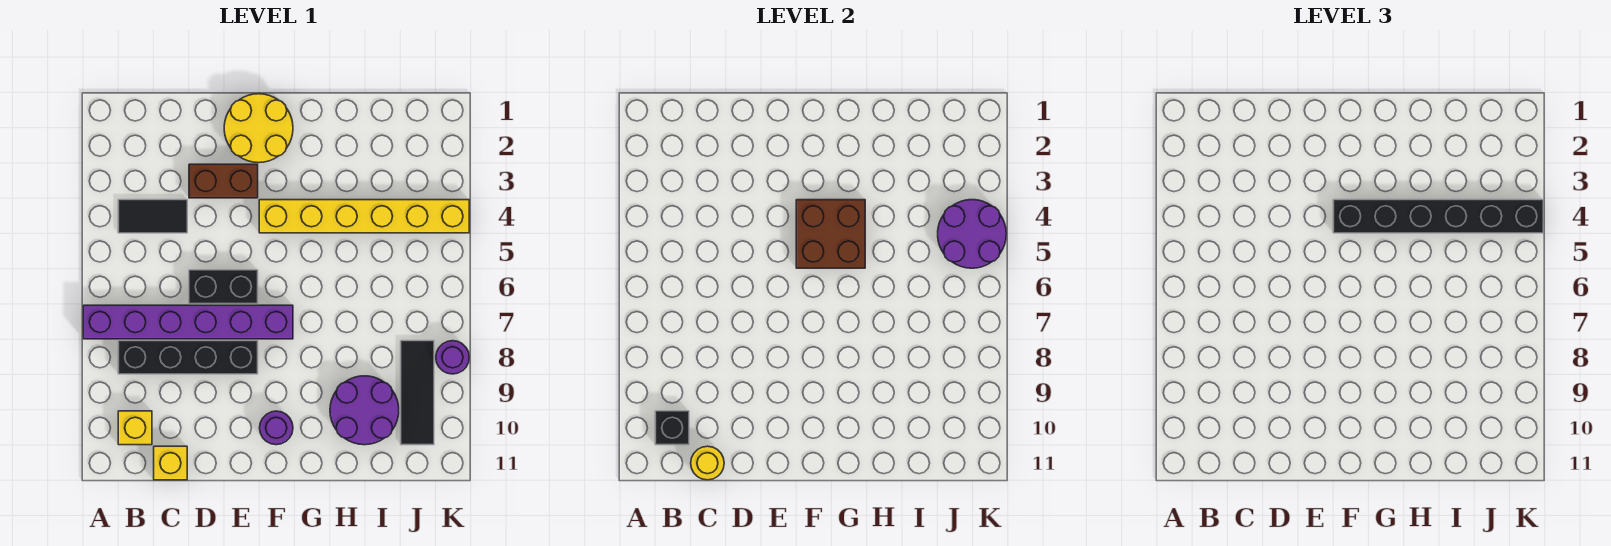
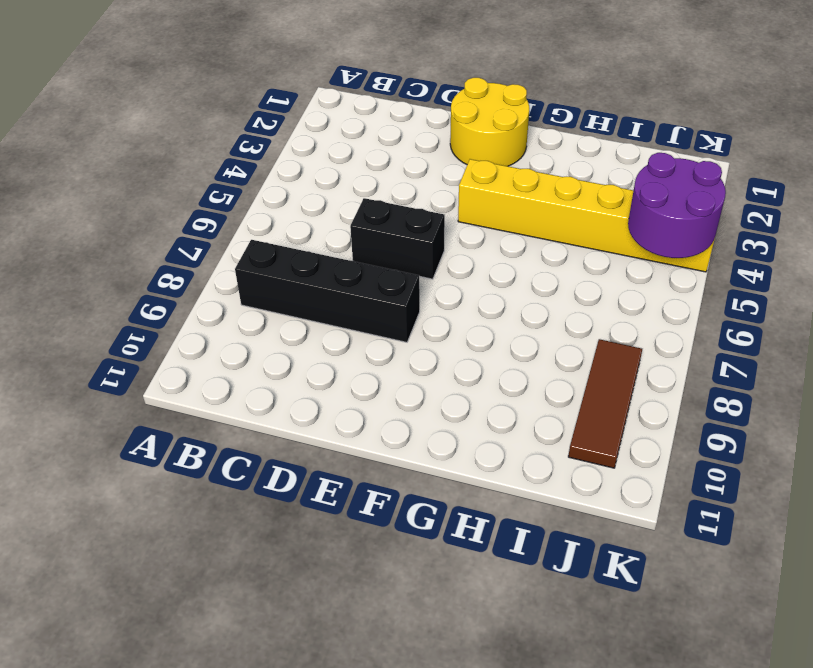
brown tile J8:J10 level 1 -> black tile J8:J10 level 1
none -> purple brick A7:F7 level 1
none -> black tile B4:C4 level 1
none -> yellow brick B10 level 1

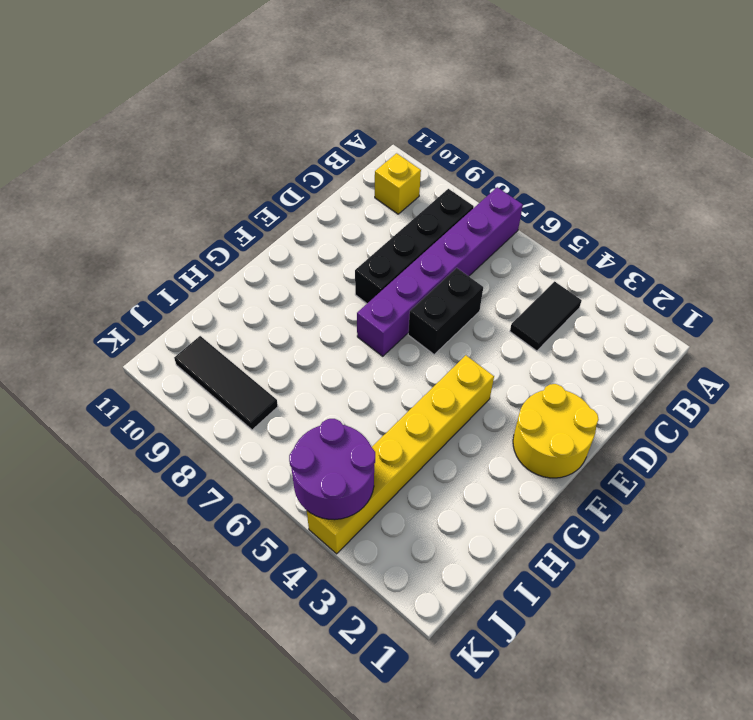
none -> yellow brick C11 level 1
none -> brown brick D3:E3 level 1
none -> purple round brick F10 level 1

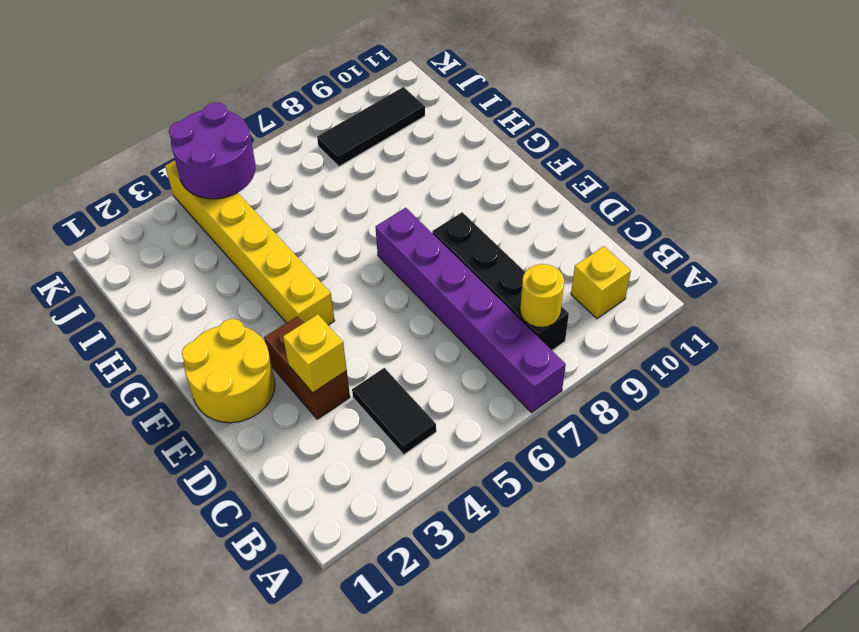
yellow round brick B8 level 2 -> yellow round brick C11 level 2
yellow brick D3 level 2 -> yellow brick C11 level 1
none -> black brick D6:E6 level 1
none -> purple round brick F10 level 1
none -> purple round brick H9:I10 level 1

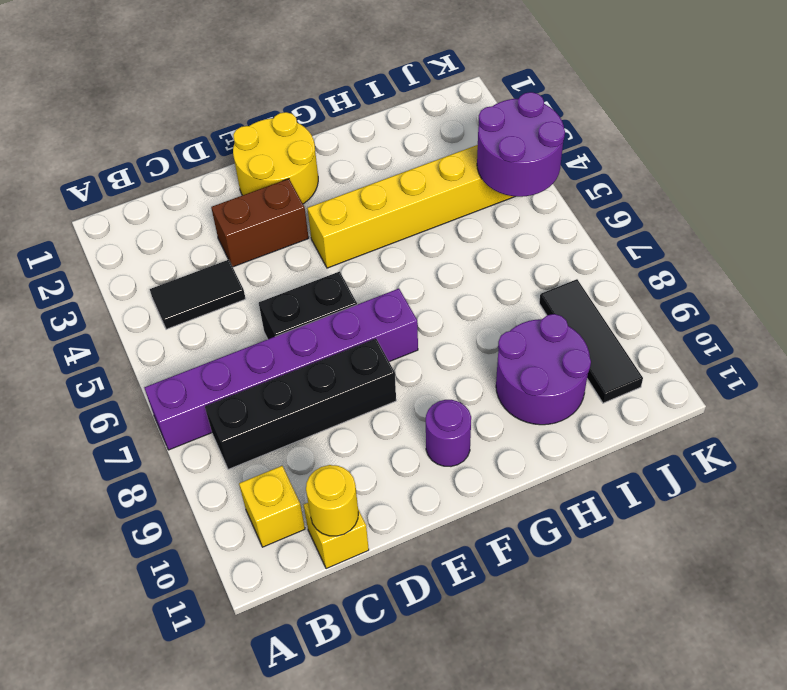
none -> purple round brick K8 level 1
none -> black brick B10 level 2
none -> brown brick F4:G5 level 2

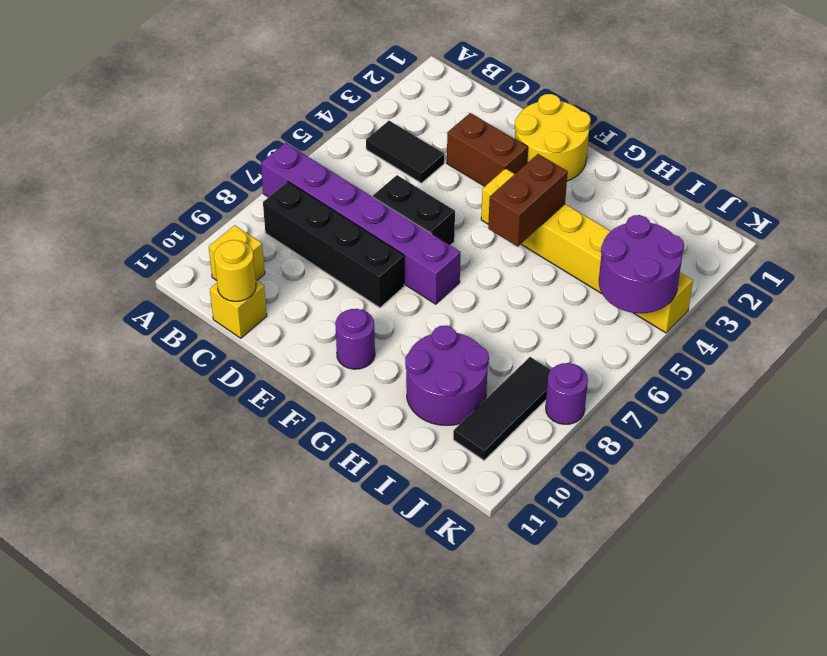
brown brick G4:G5 level 2 -> brown brick F4:G5 level 2
none -> black brick B10 level 2
none -> black brick F4:K4 level 3

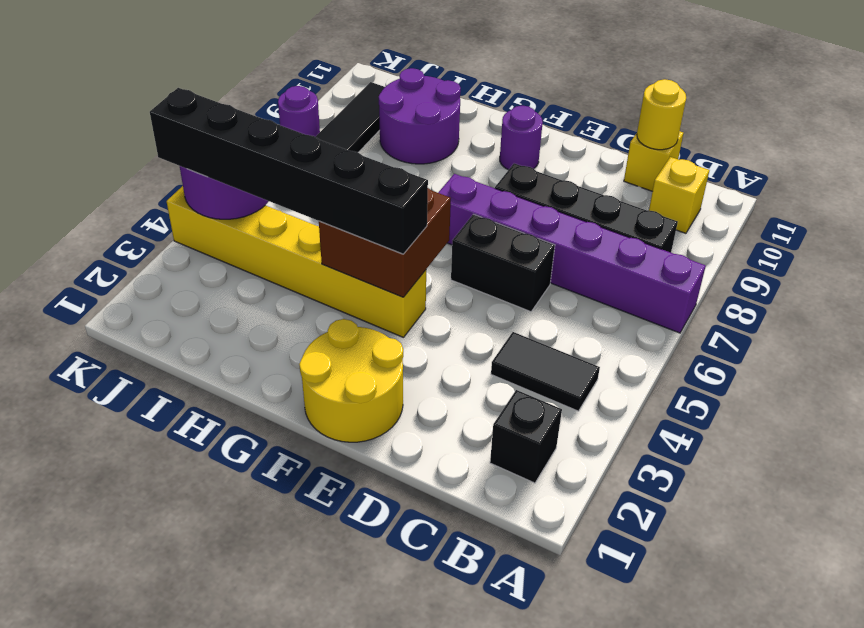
black brick B2 level 1 -> black brick B10 level 2
none -> brown brick D3:E3 level 1

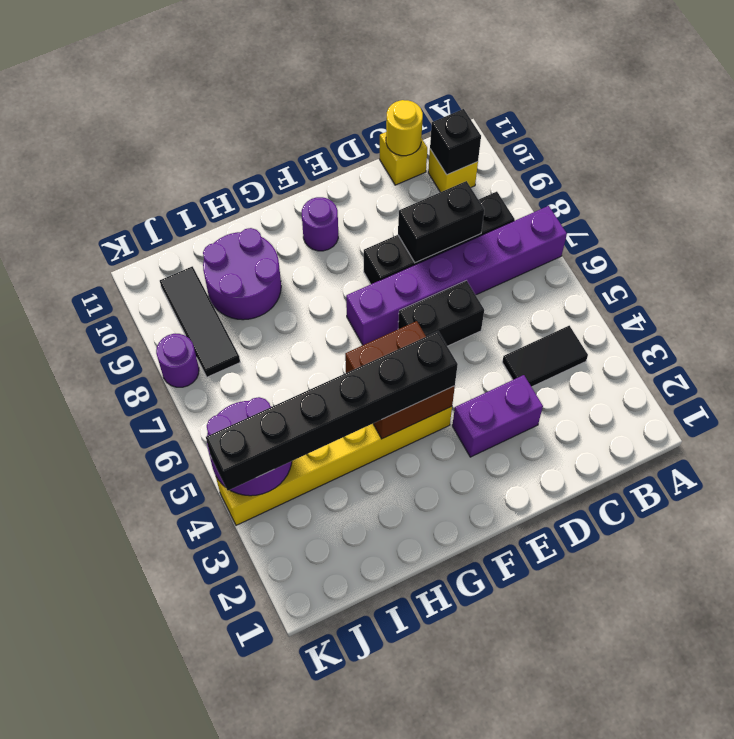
black brick C8:D8 level 2 -> none
purple brick D3:E3 level 1 -> brown brick D3:E3 level 1
none -> yellow round brick E1:F2 level 1

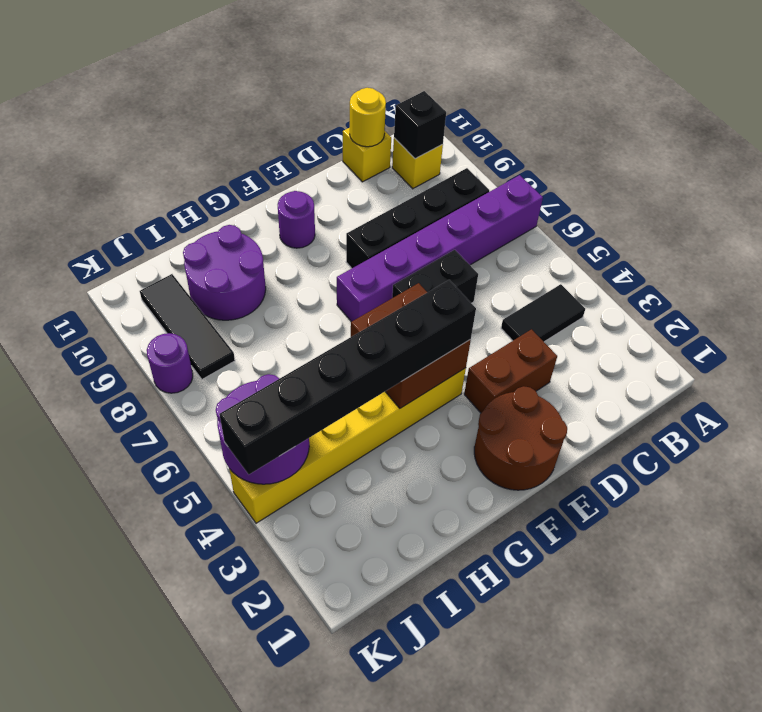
brown round brick E1:F2 level 1 -> yellow round brick E1:F2 level 1

